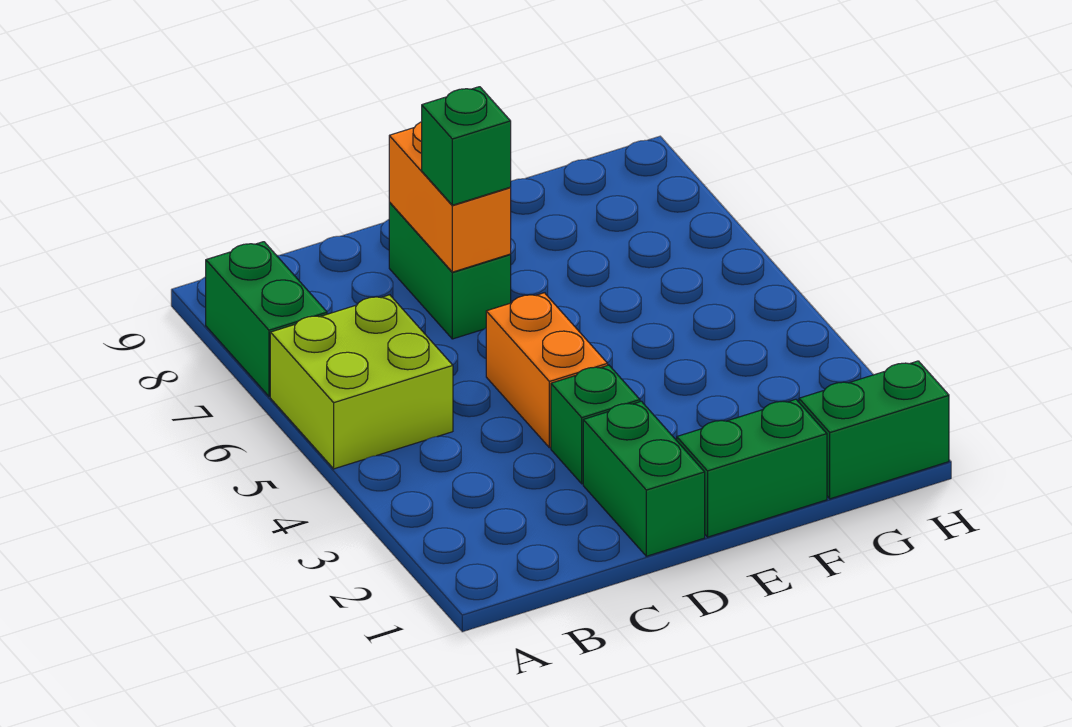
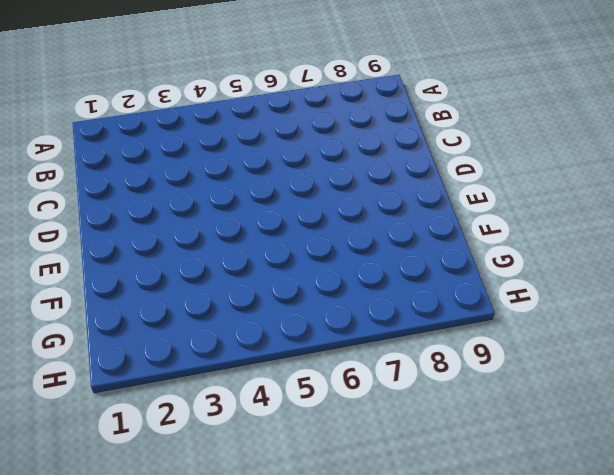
none -> lime brick A5:B6 level 1
none -> green brick A7:A8 level 1

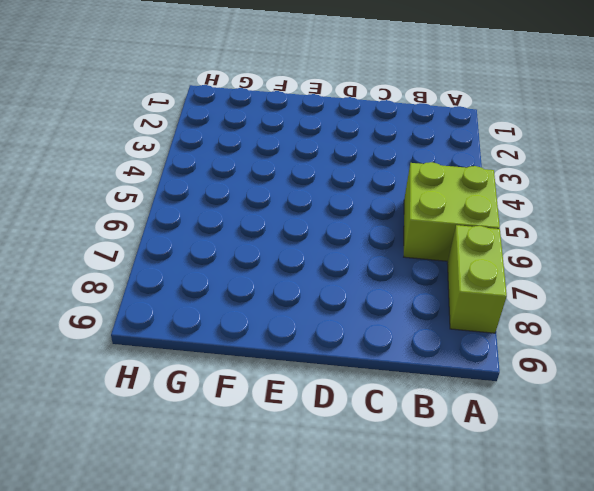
lime brick A7:A8 level 1 -> green brick A7:A8 level 1
none -> green brick D1:D2 level 1
none -> green brick D3 level 1

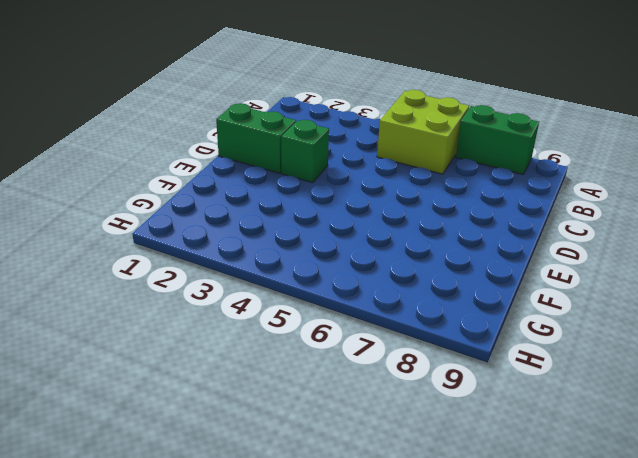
none -> orange brick D4:D5 level 1
none -> green brick D7:D8 level 1

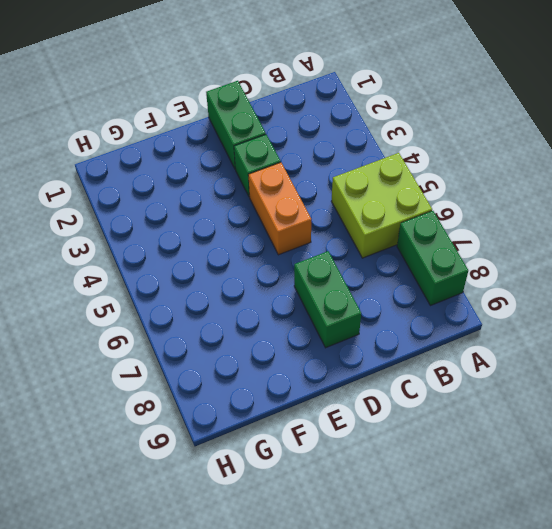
none -> green brick E1:F1 level 1
none -> green brick G1:H1 level 1

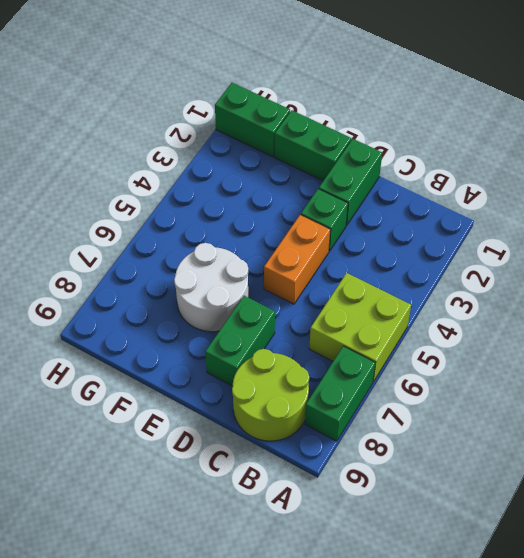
lime round brick B8:C9 level 1 -> none
white round brick E6:F7 level 1 -> none
none -> orange brick D7:D8 level 2
none -> green brick D7 level 3

